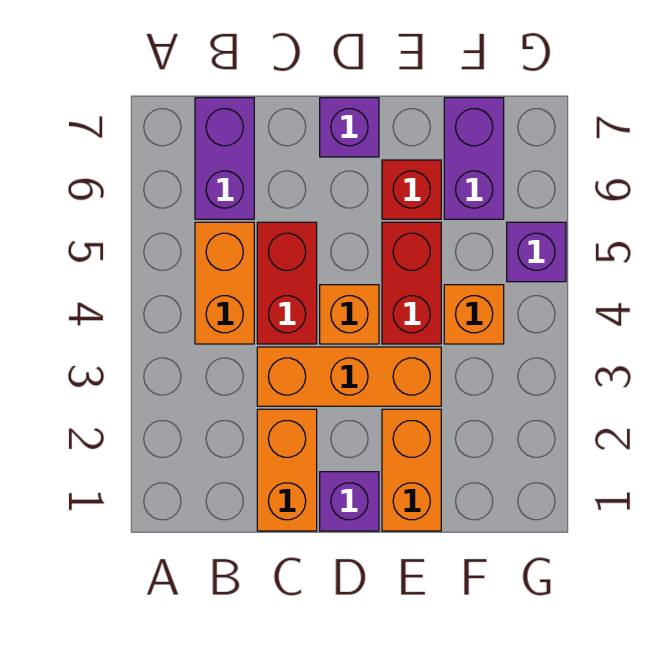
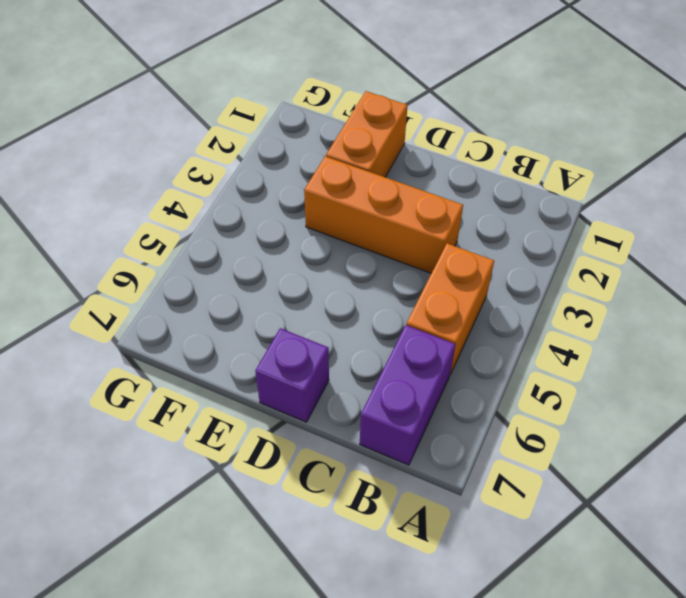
none -> orange brick C1:C2 level 1
none -> red brick C4:C5 level 1
none -> purple brick D1 level 1

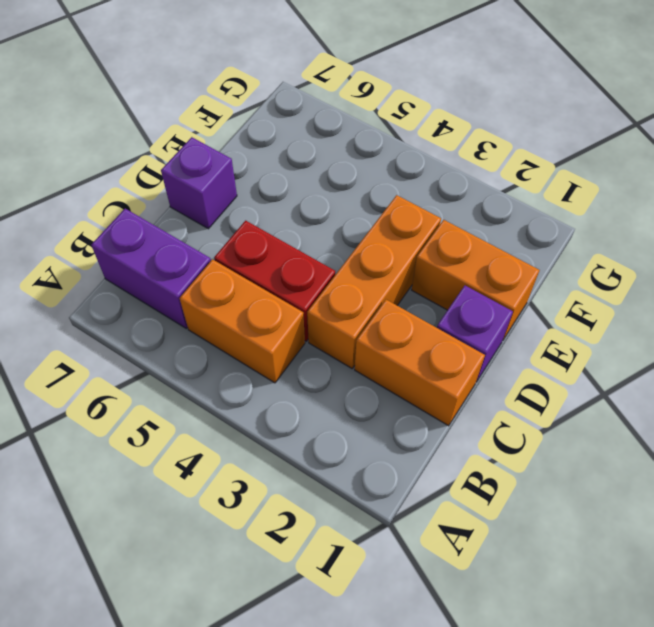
none -> orange brick D4 level 1
none -> red brick E4:E5 level 1
none -> red brick E6 level 1

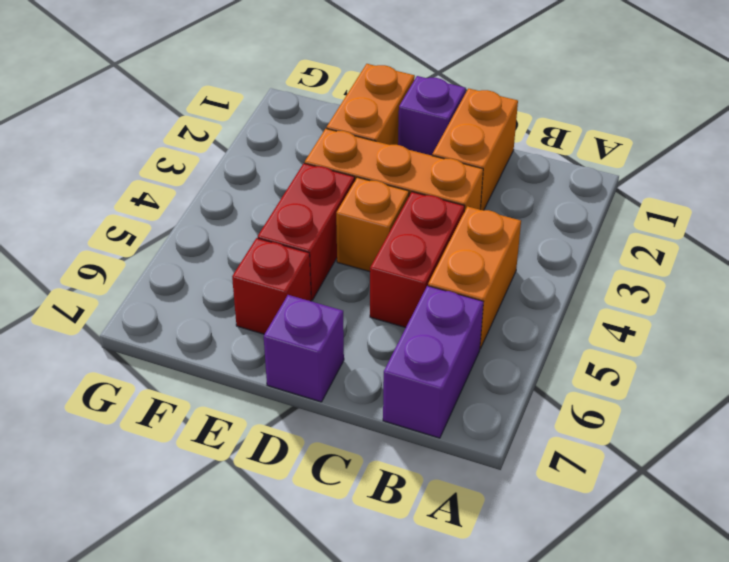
none -> orange brick F4 level 1
none -> purple brick F6:F7 level 1
none -> purple brick G5 level 1

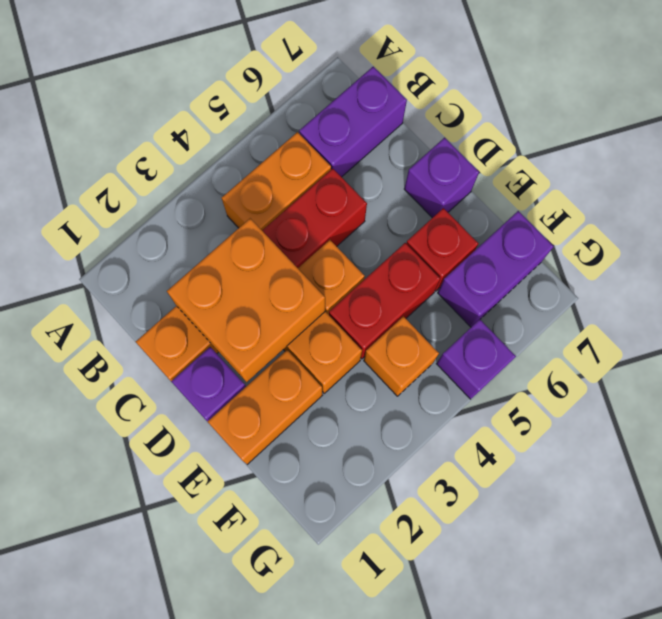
orange brick C2:D3 level 2 -> none

